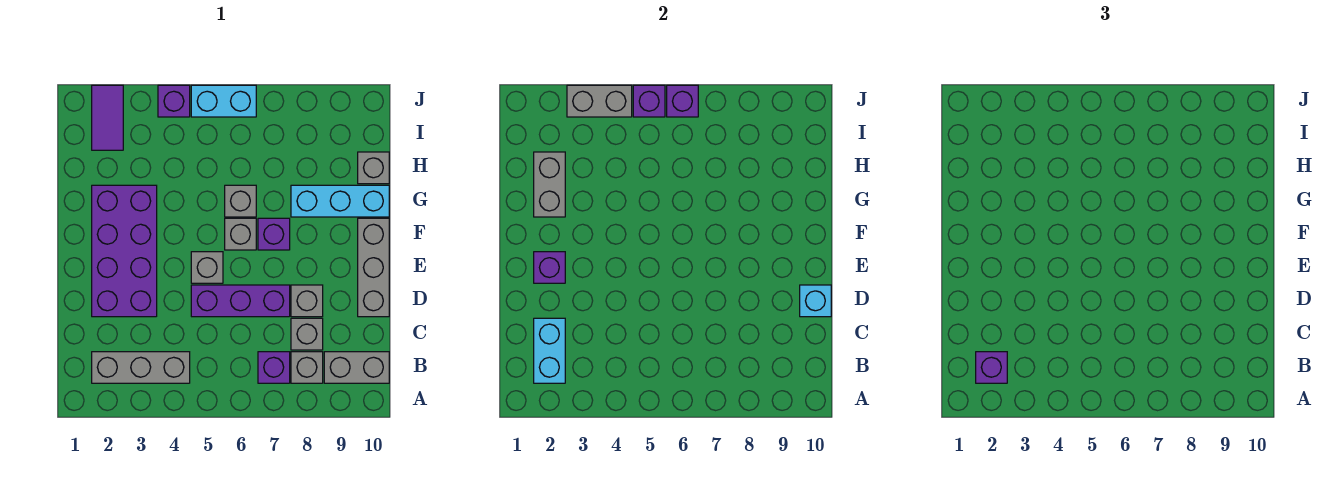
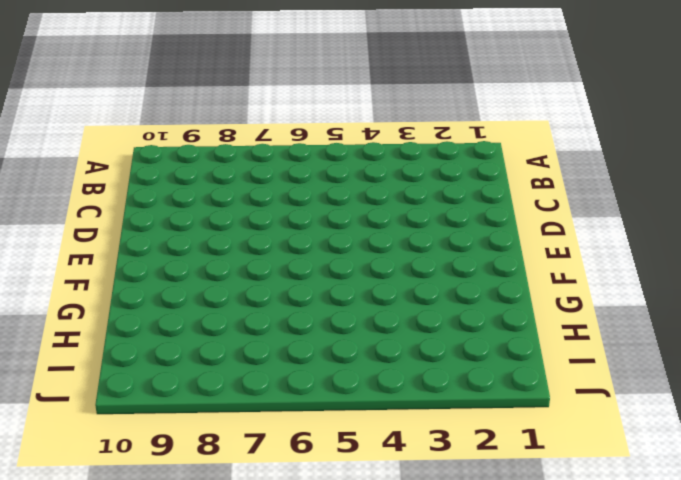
none -> grey brick B2:B4 level 1
none -> purple brick B7 level 1
none -> grey brick B8 level 1

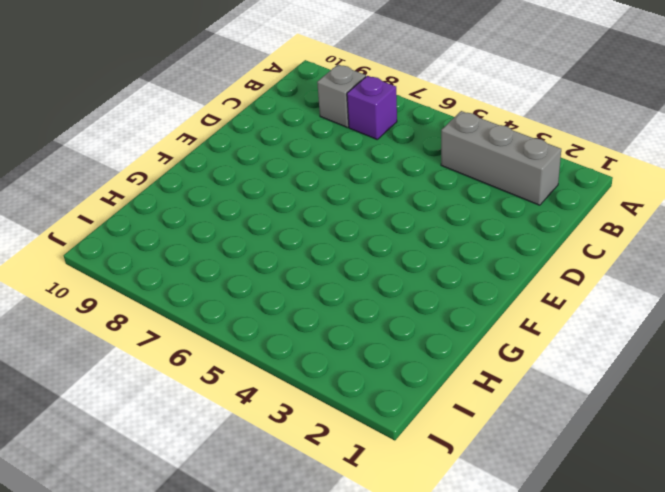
none -> grey brick B9:B10 level 1
none -> grey brick C8 level 1
none -> purple brick D2:G3 level 1

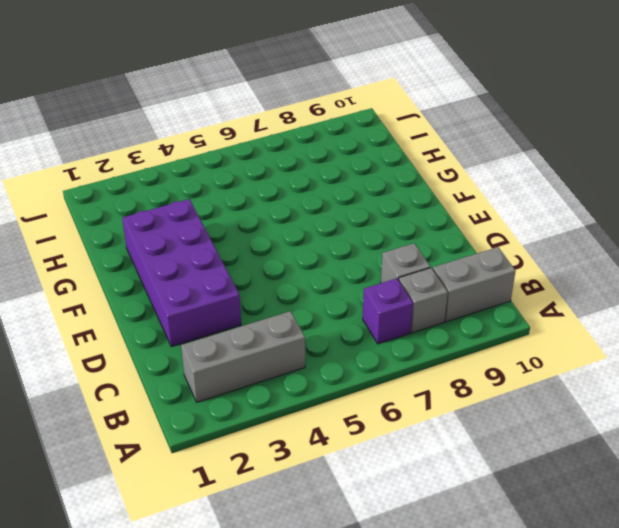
none -> purple brick D5:D7 level 1
none -> grey brick D8 level 1
none -> grey brick D10:F10 level 1

